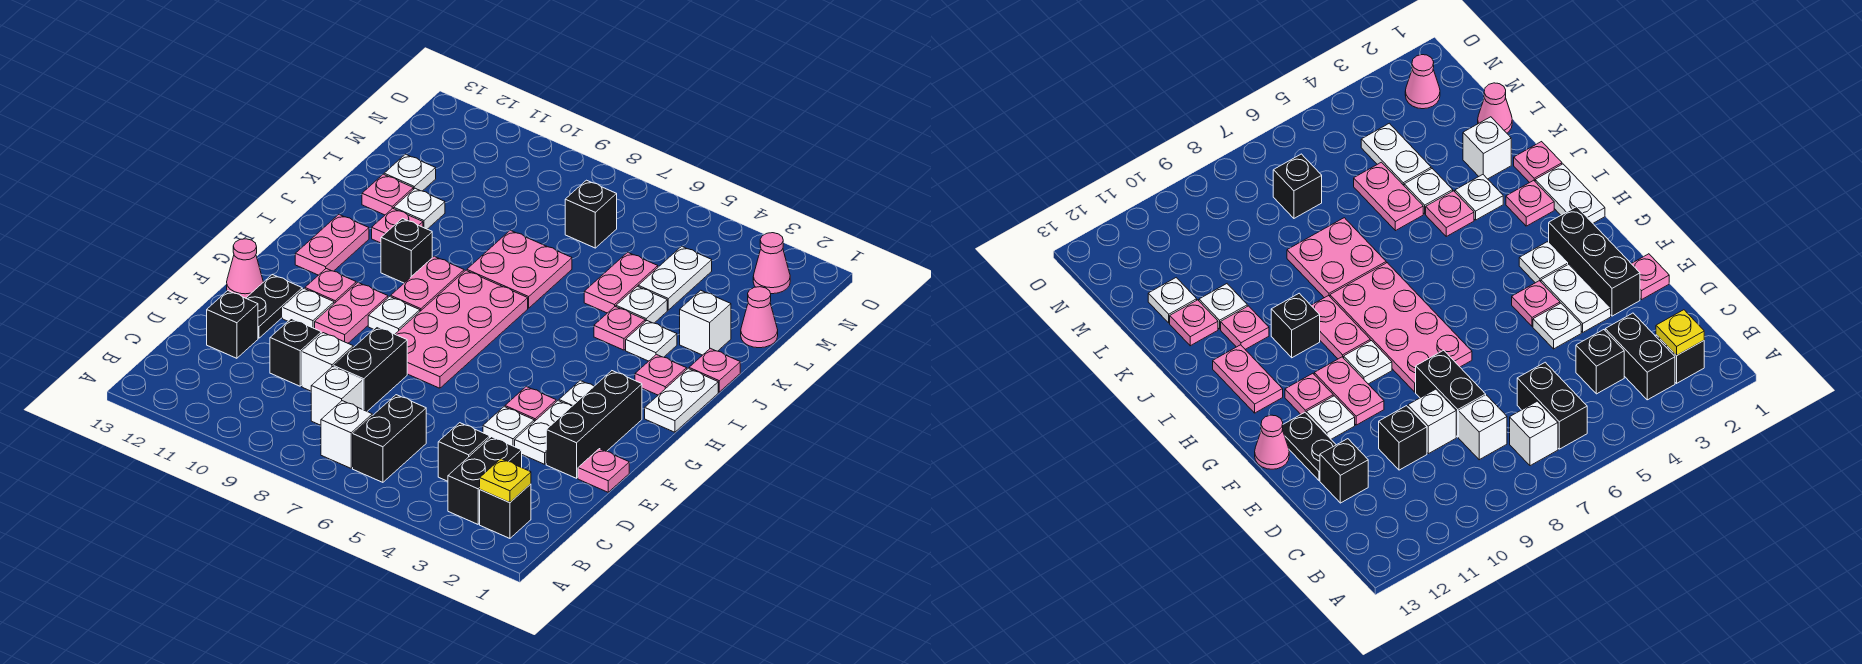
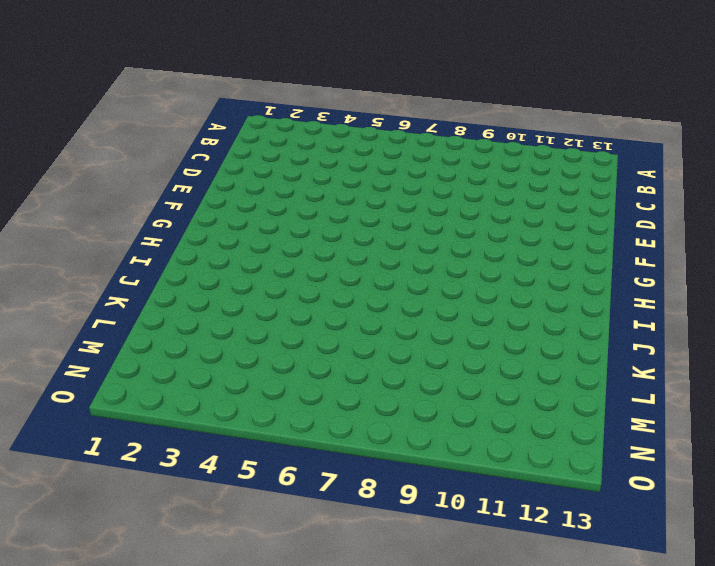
none -> black brick B2 level 1
none -> black brick B3:C3 level 1
none -> black brick B6:C6 level 1
none -> white brick B7 level 1

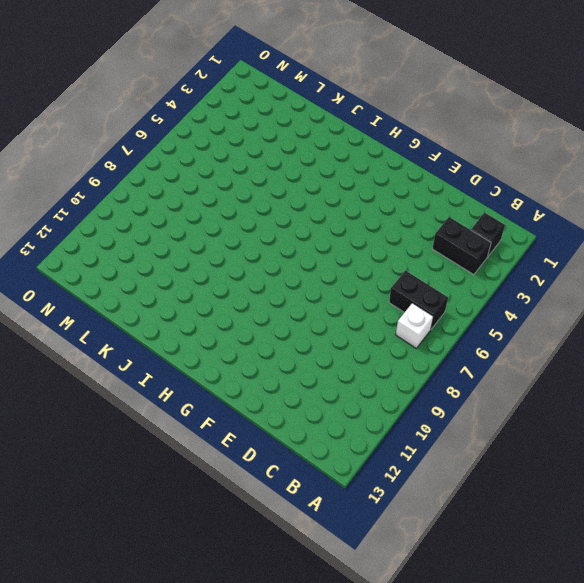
none -> black brick C4 level 1
none -> white brick C8 level 1
none -> black brick D8:E8 level 1
none -> white brick D9 level 1

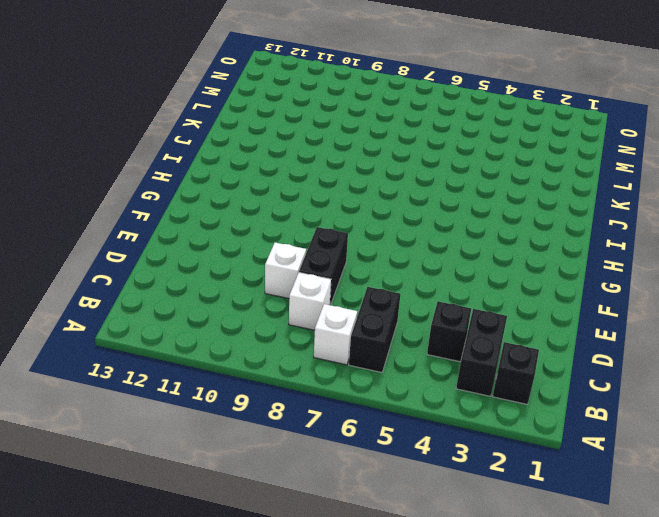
none -> black brick D10 level 1
none -> black brick D12 level 1
none -> pink plate E1 level 1
none -> black brick E2:G2 level 1

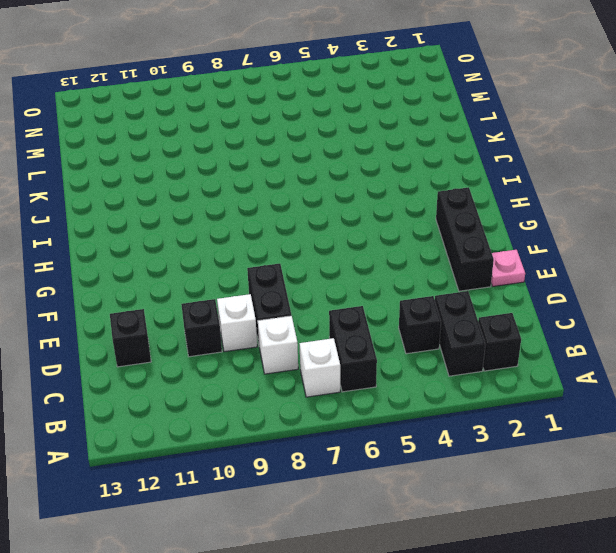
none -> white plate E3:F3 level 1
none -> white plate E4 level 1
none -> black plate E12:F12 level 1
none -> pink plate F4 level 1

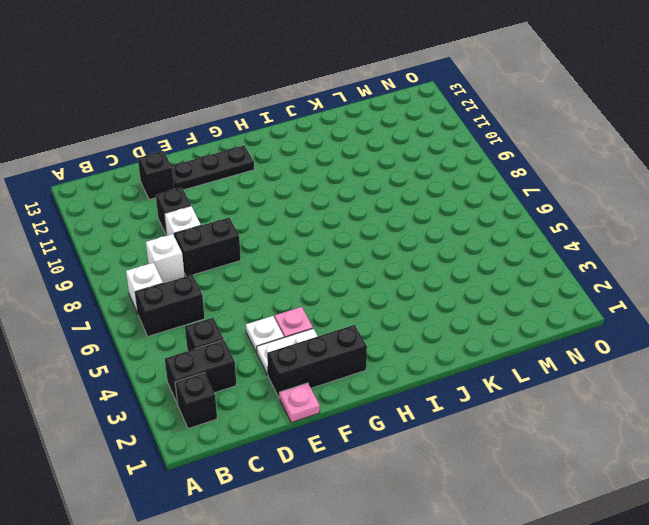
black plate E12:G12 level 1 -> black plate E12:F12 level 1
none -> pink plate F7:I8 level 1
none -> pink plate F10:G10 level 1
none -> white plate F11 level 1
none -> pink cone F13 level 1

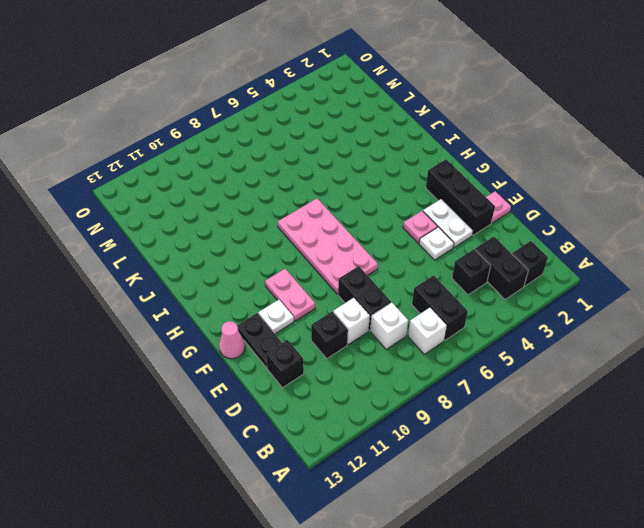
none -> white plate G3 level 1
none -> white plate G9 level 1
none -> pink plate G11 level 1
none -> white plate H1:I1 level 1

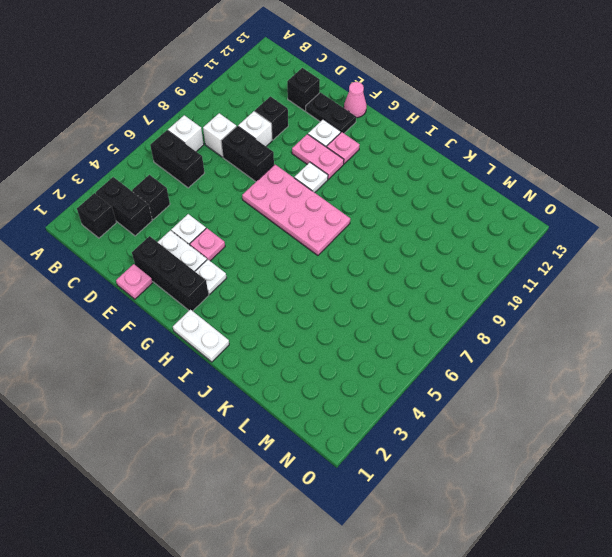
none -> pink plate H9:I9 level 1
none -> pink plate H12:I12 level 1
none -> pink plate I2 level 1
none -> black brick I10 level 1

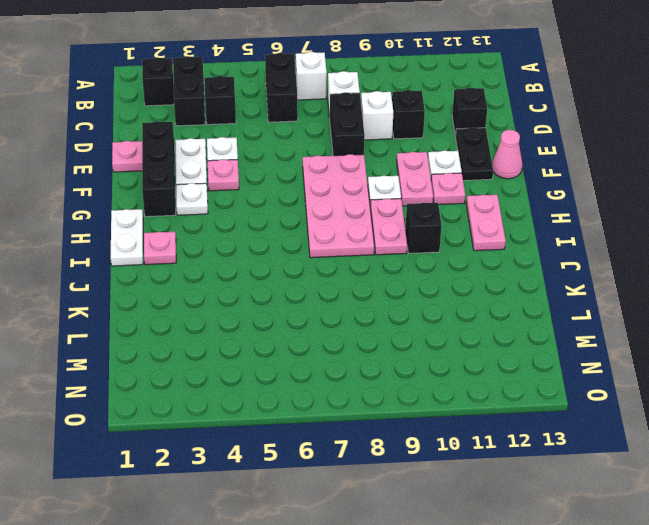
none -> pink plate J1 level 1
none -> white plate J3 level 1
none -> pink plate J4 level 1
none -> pink plate J7:K8 level 1

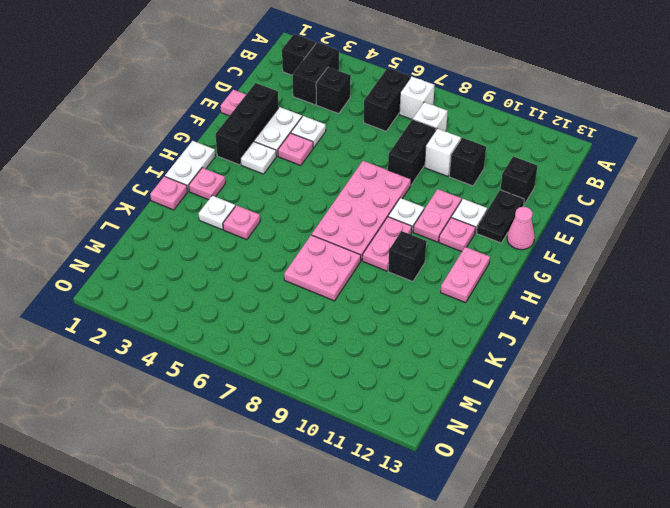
none -> pink plate J11 level 1
none -> white brick K2 level 1
none -> white plate K4 level 1
none -> pink plate K5:L5 level 1

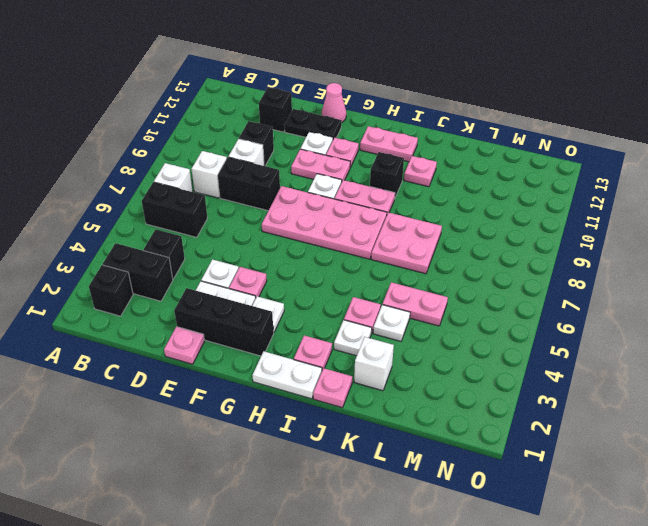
none -> white plate K11 level 1
none -> pink plate K12 level 1
none -> pink cone L1 level 1
none -> white plate L4:M4 level 1

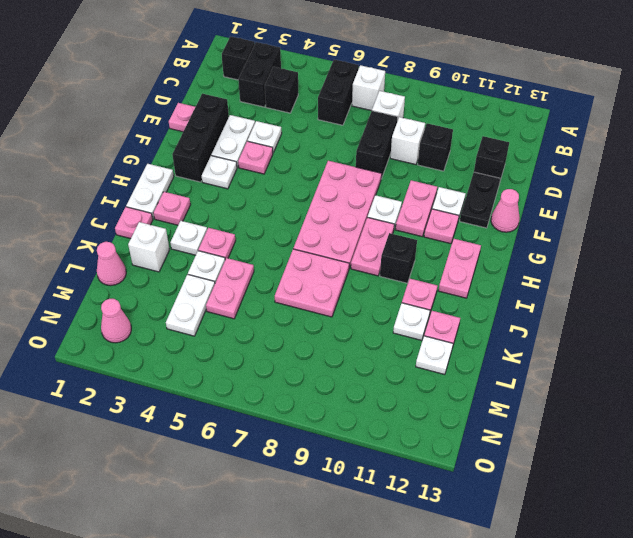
none -> black brick M7 level 1
none -> yellow plate B2 level 2

